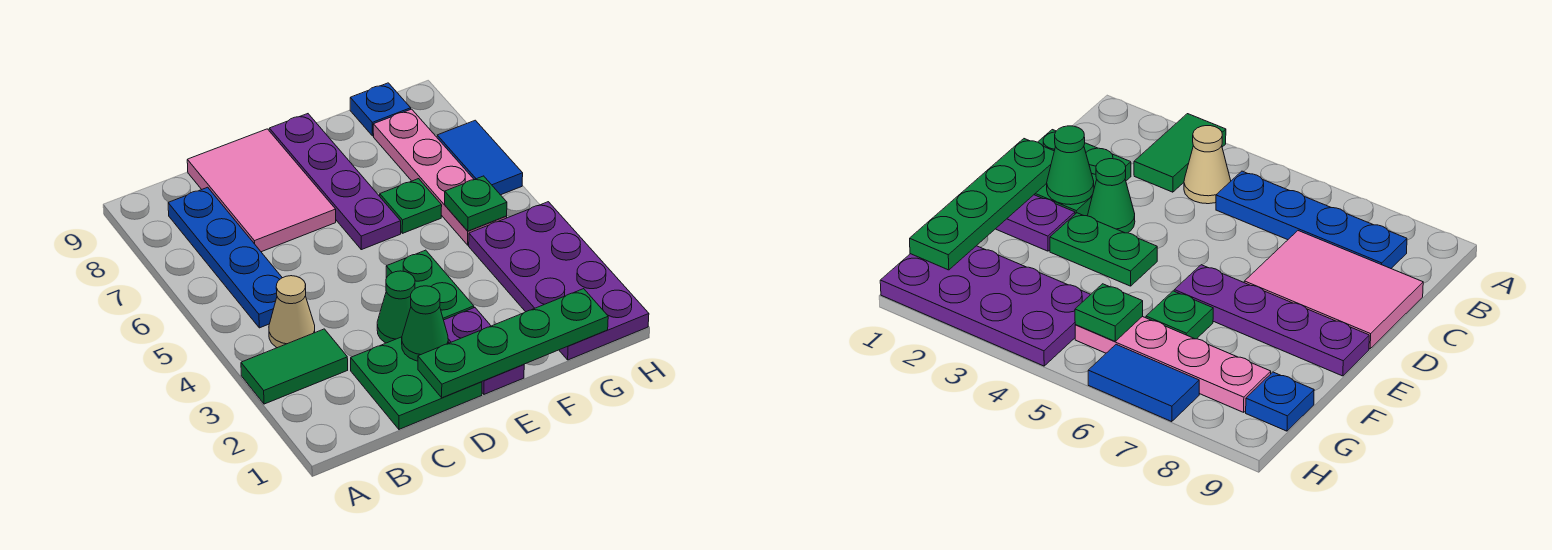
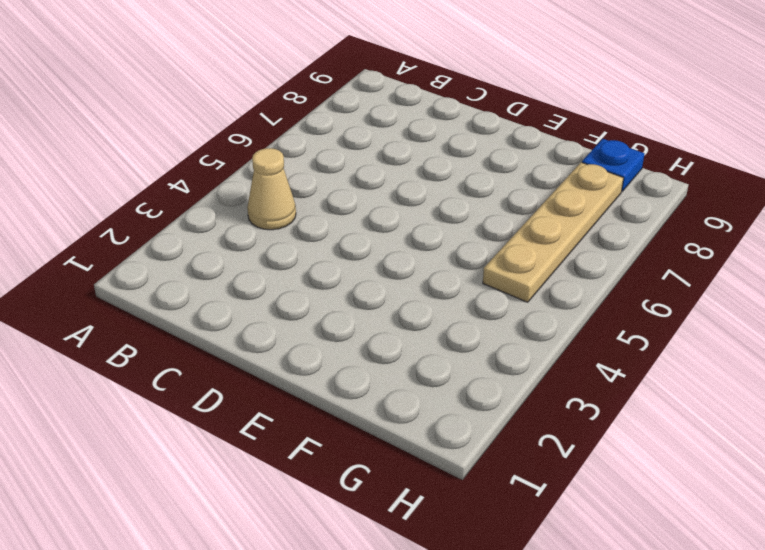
tan plate G5:G8 level 1 -> pink plate G5:G8 level 1
none -> green tile A3:B3 level 1
none -> blue plate B5:B8 level 1
none -> green plate C1:D2 level 1

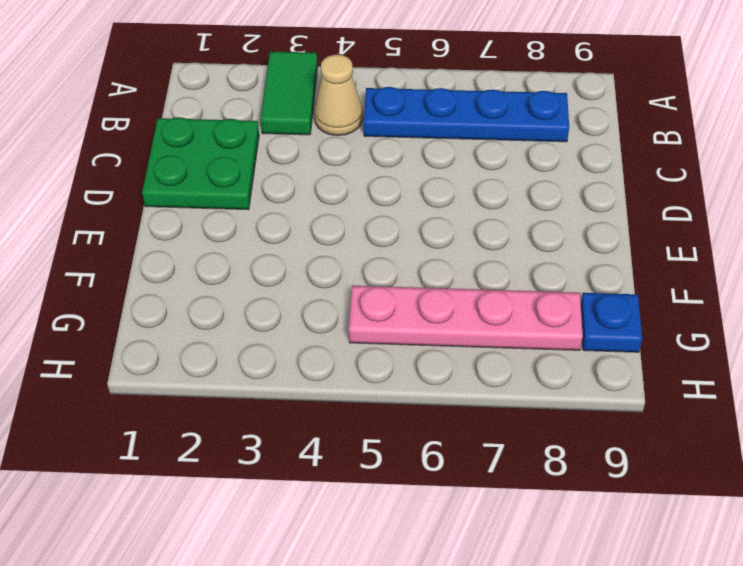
none -> pink tile C7:D9 level 1
none -> green cone D3 level 1
none -> purple plate E1:E2 level 1

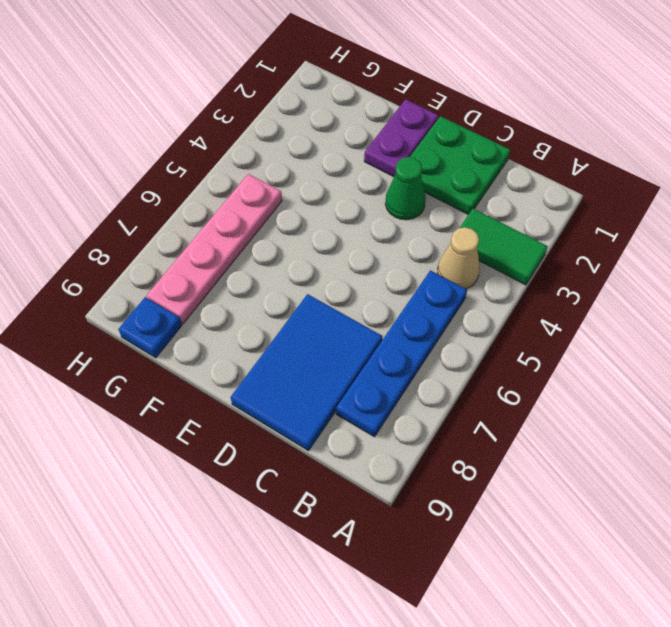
blue tile C7:D9 level 1 -> pink tile C7:D9 level 1
none -> green plate E3:E4 level 1
none -> purple plate E6:E9 level 1
none -> green plate F6 level 1

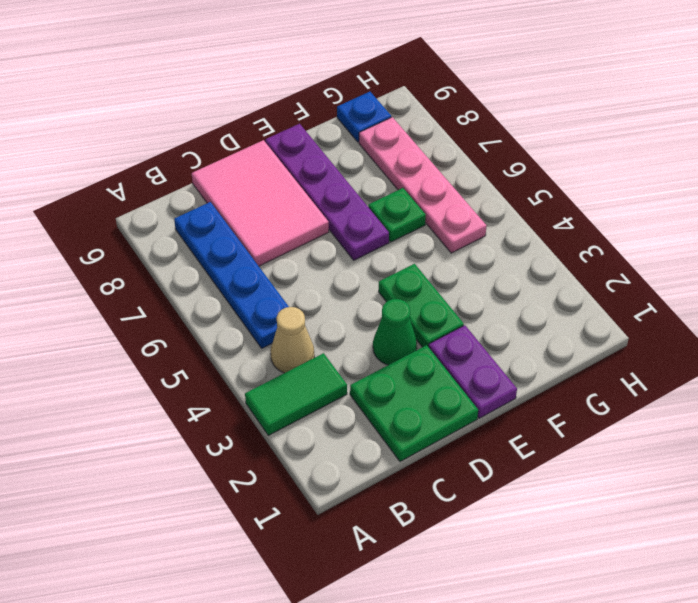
none -> purple plate G1:H4 level 1
none -> blue tile H6:H7 level 1
none -> green plate D1:G1 level 2

